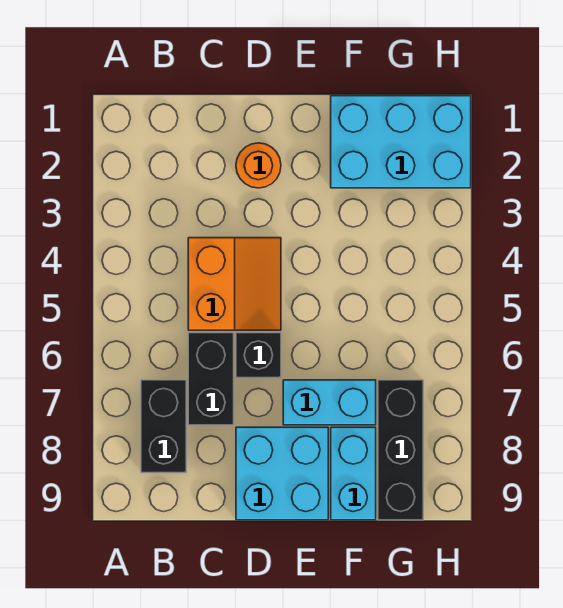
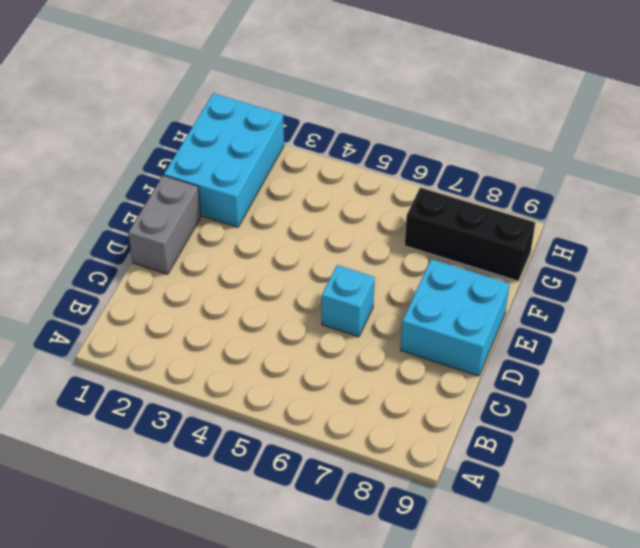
grey brick D1:E1 level 1 -> none
cyan brick D6 level 1 -> black brick D6 level 1
none -> black brick B7:B8 level 1
none -> orange slope C4:D5 level 1 top C

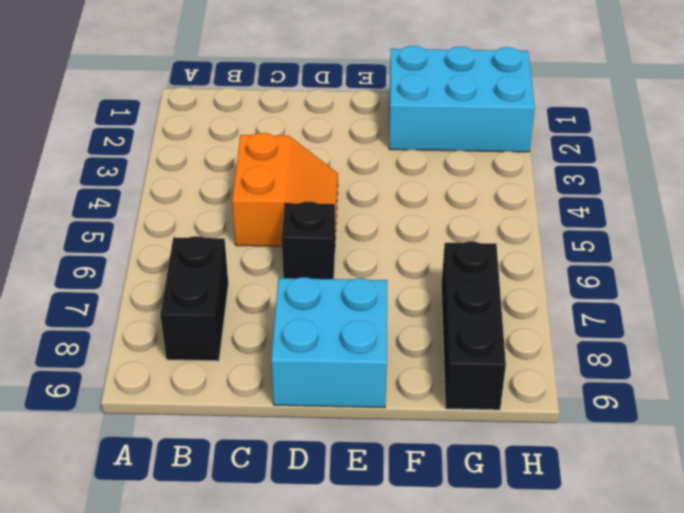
none -> black brick C6:C7 level 1
none -> orange round brick D2 level 1

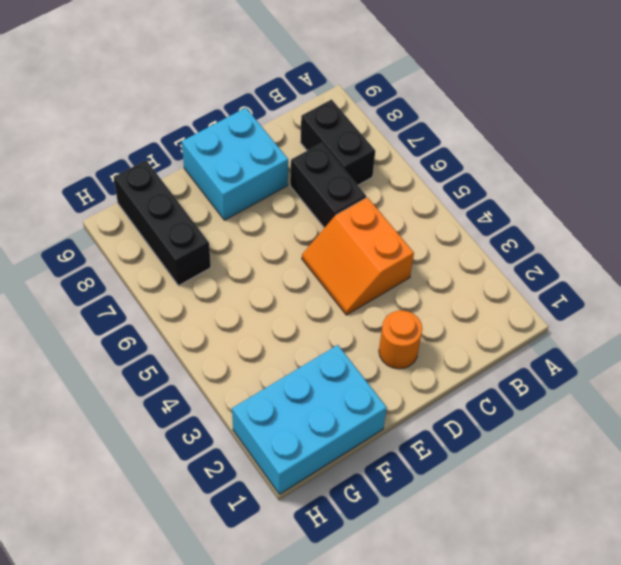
none -> black brick D6 level 1
none -> cyan brick E7:F7 level 1

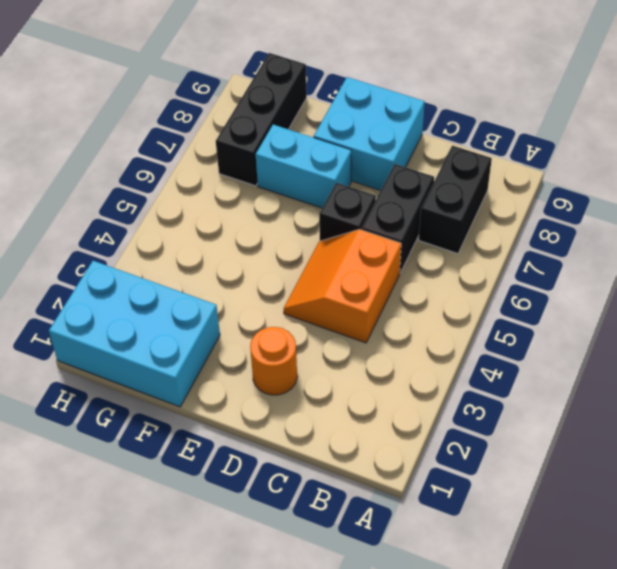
none -> cyan brick F8:F9 level 1

